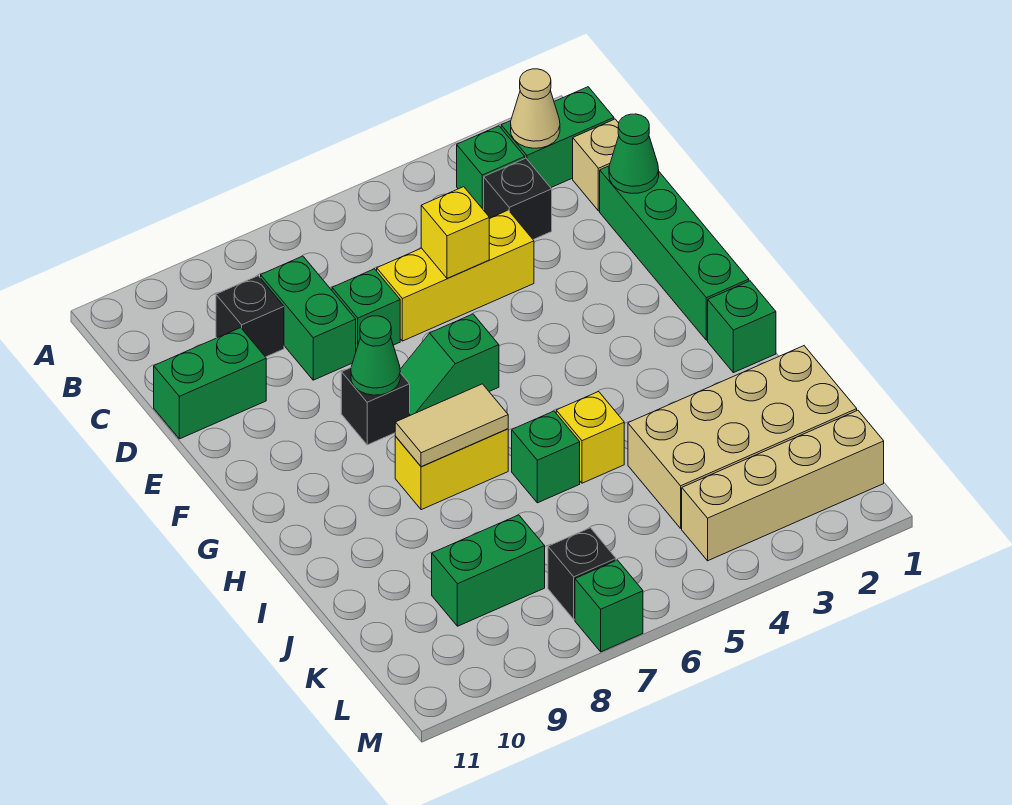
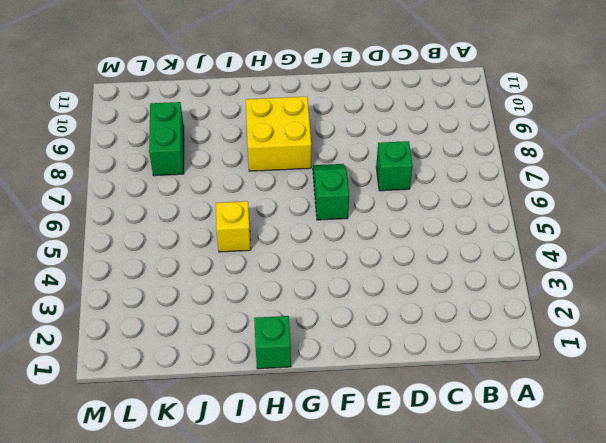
yellow brick G8:H9 level 1 -> yellow brick H7:H8 level 1
none -> green brick B1:B2 level 1
none -> green brick B3 level 1
none -> tan brick C1 level 1

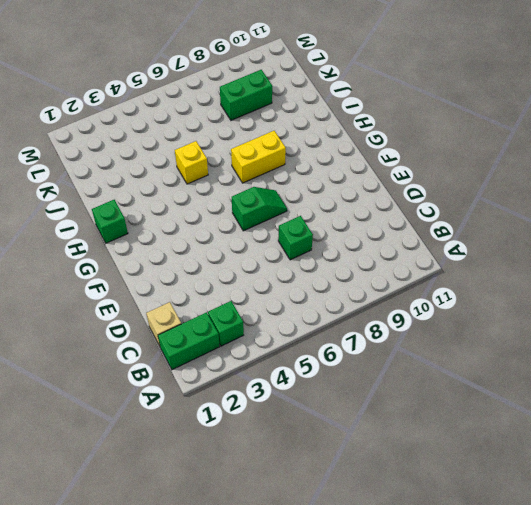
none -> black brick C3 level 1
none -> green brick C8:D8 level 1
none -> black brick C9 level 1

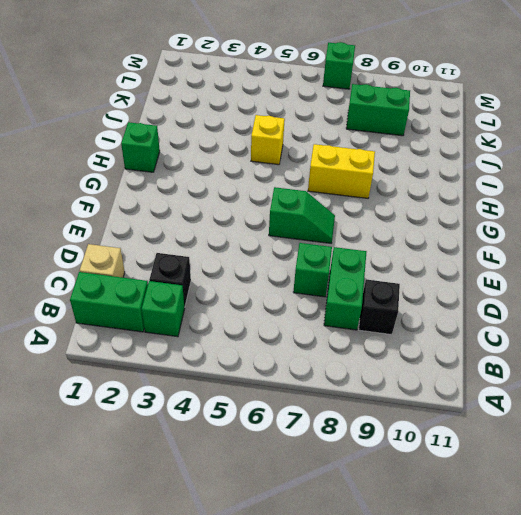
none -> green brick D1:G1 level 1
none -> yellow brick D4:D6 level 1
none -> green brick D10:D11 level 1

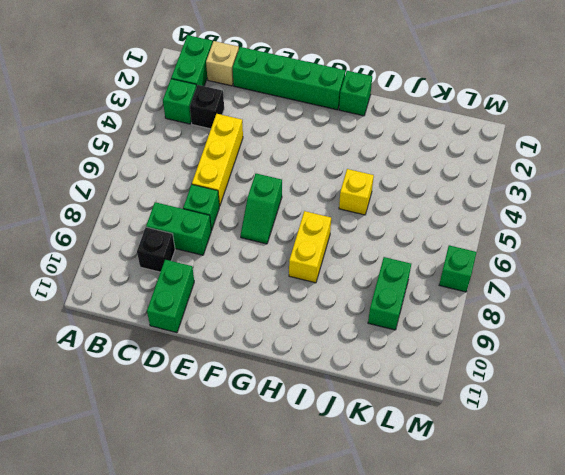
none -> black brick F8 level 1
none -> green brick I6 level 1
none -> tan brick J1:K4 level 1

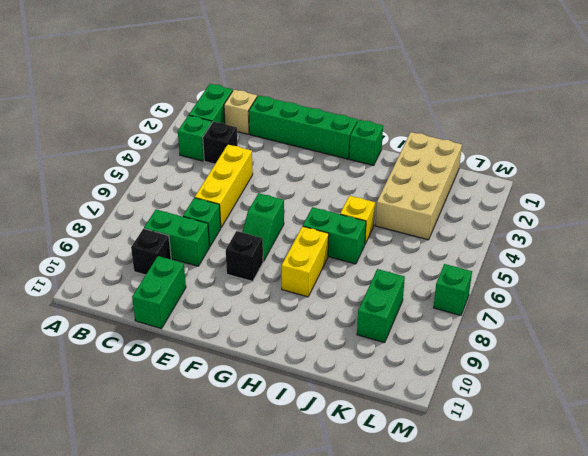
green brick H6:I6 level 1 -> green brick I6 level 1
none -> tan brick L1:L4 level 1
none -> black brick L7 level 1
none -> tan cone B2 level 2

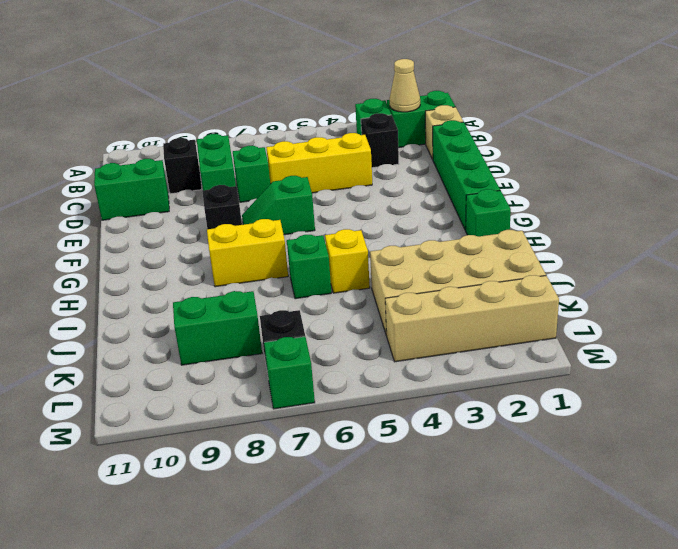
none -> green cone D1 level 2
none -> yellow brick D5 level 2
none -> green cone F8 level 2

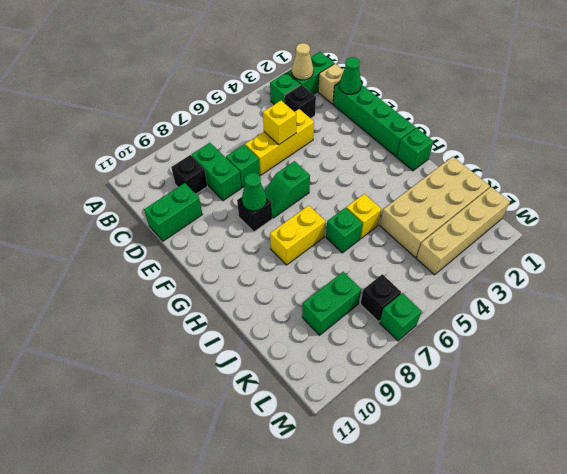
none -> tan tile H7:H8 level 2

